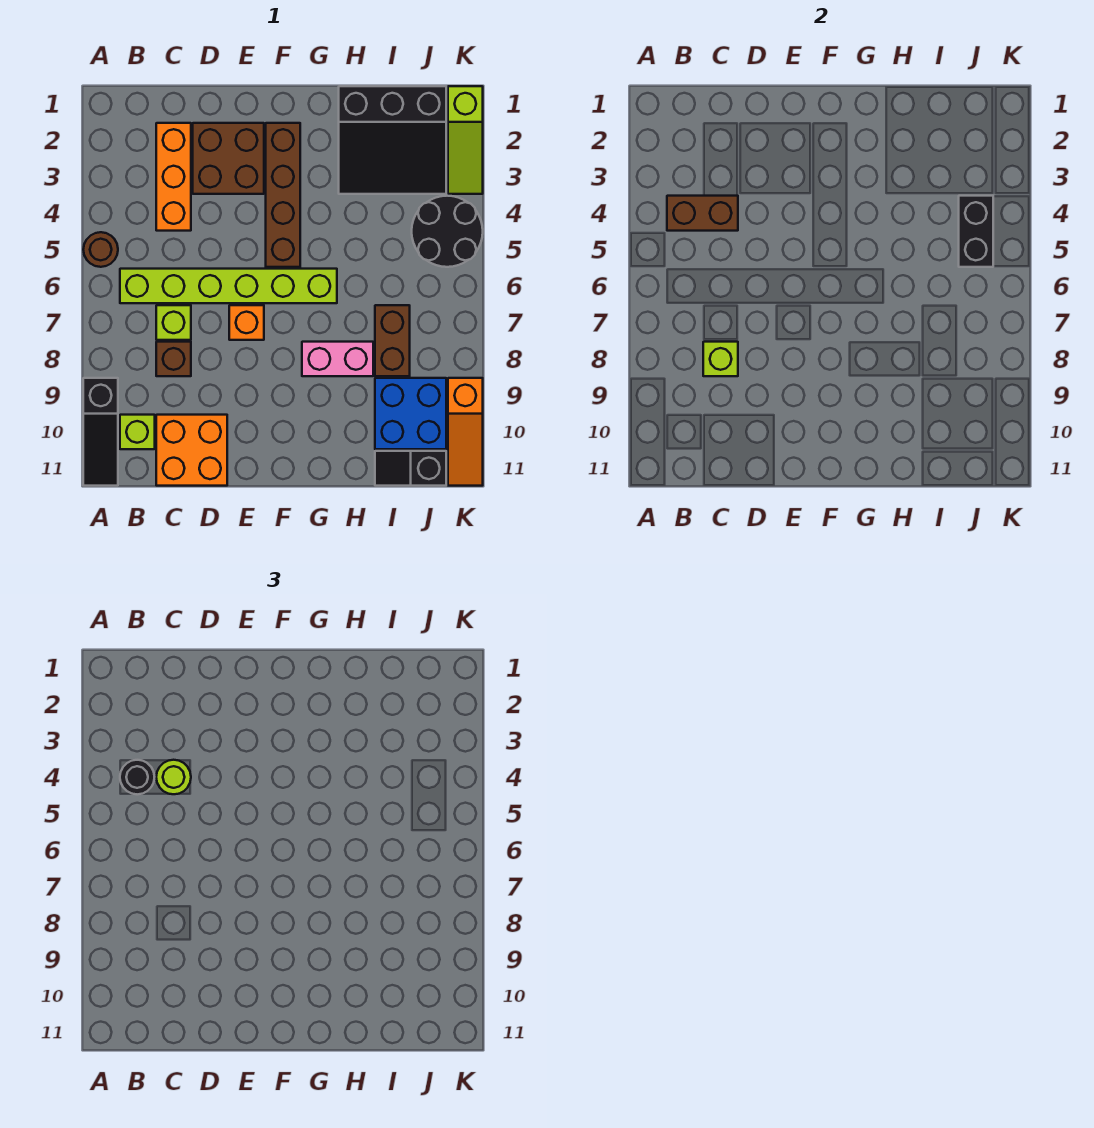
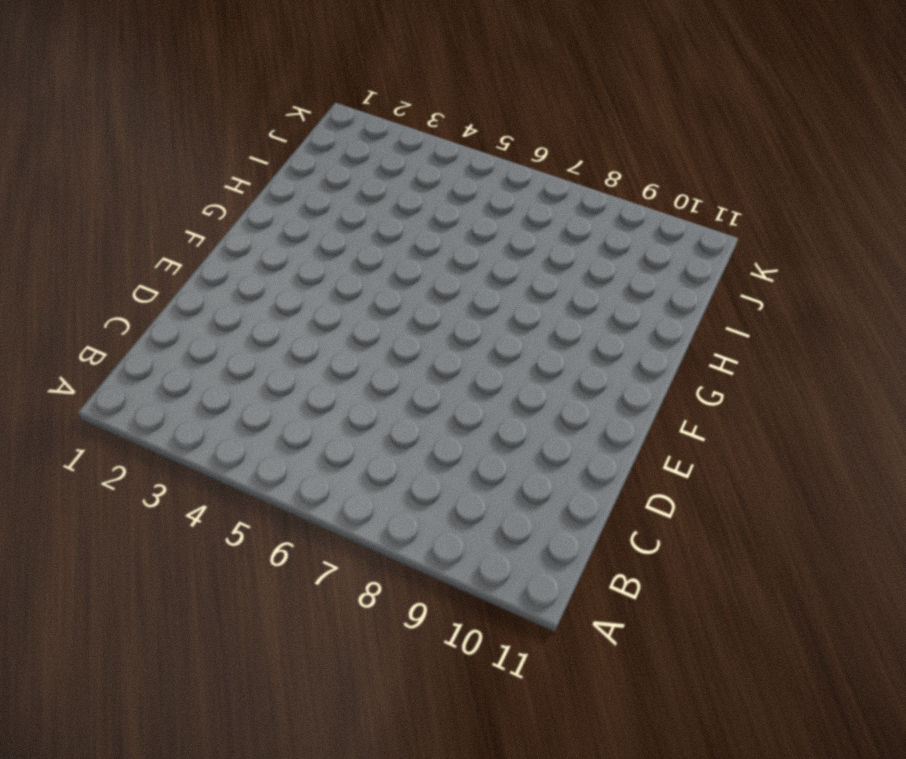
none -> brown round brick A5 level 1
none -> black slope A9:A11 level 1 top 9
none -> lime brick B6:G6 level 1

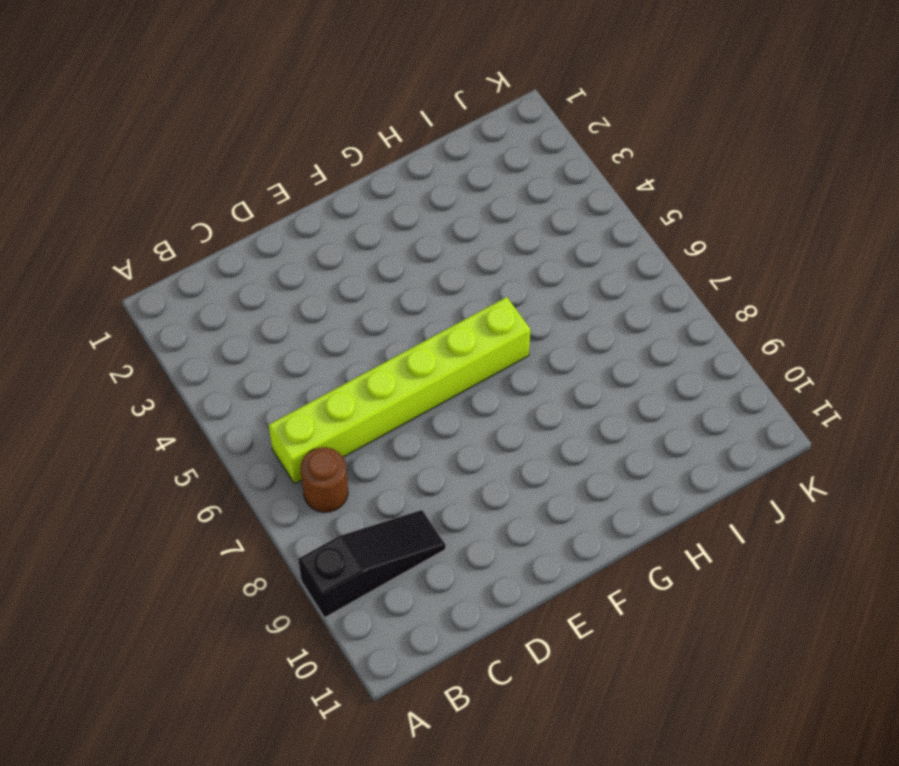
black slope A9:C9 level 1 top A -> black slope A9:A11 level 1 top 9
brown round brick B7 level 1 -> brown round brick A5 level 1
none -> lime brick B10 level 1
none -> orange brick C2:C4 level 1
none -> lime brick C7 level 1

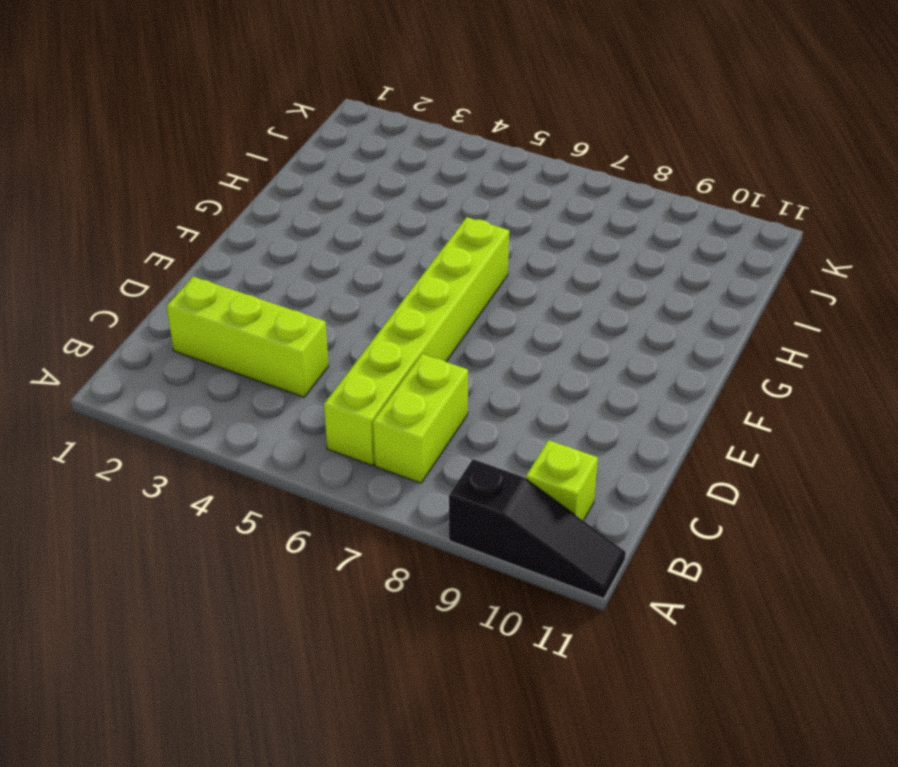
lime brick B7:C7 level 1 -> lime brick C7 level 1
lime brick C2:C4 level 1 -> orange brick C2:C4 level 1
none -> brown round brick A5 level 1
none -> brown brick C8 level 1
none -> orange brick C10:D11 level 1

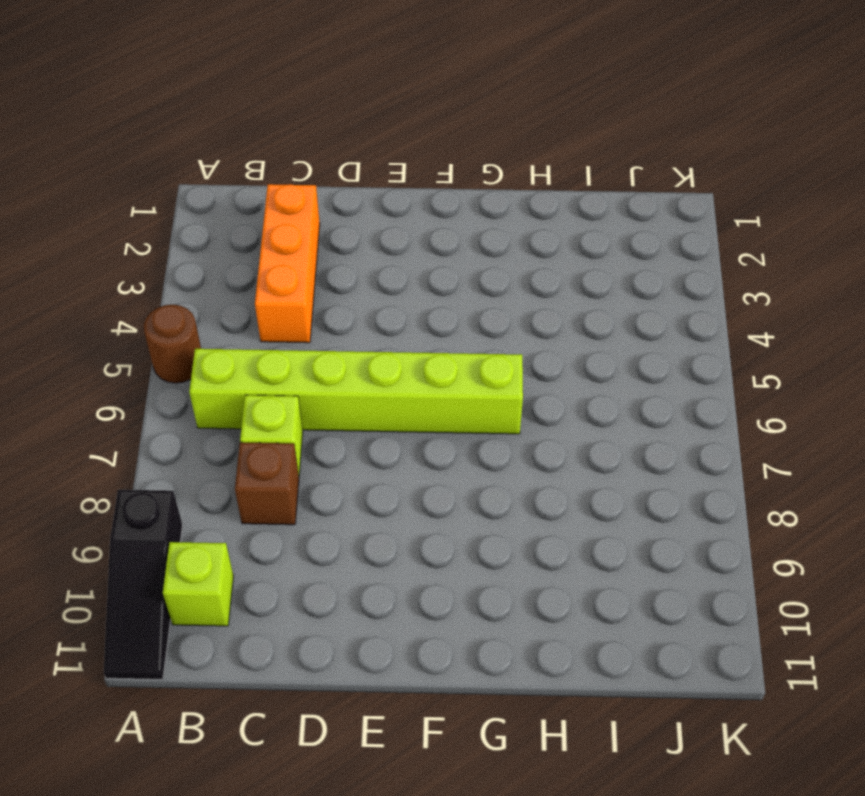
none -> orange brick C10:D11 level 1
none -> brown brick D2:E3 level 1
none -> orange brick E7 level 1

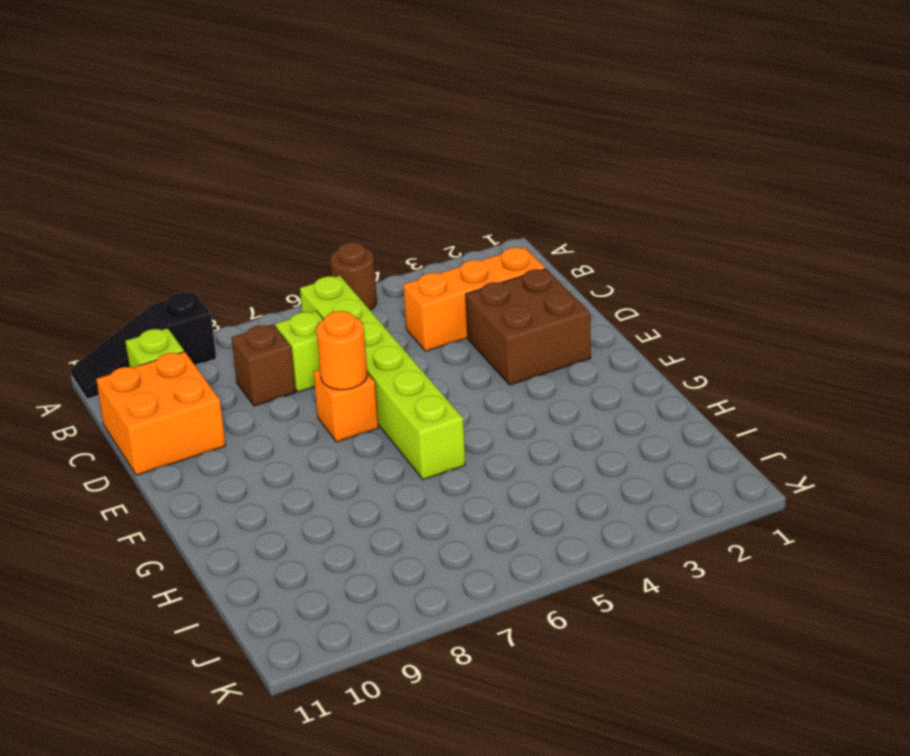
orange round brick E7 level 2 -> none
none -> brown brick F2:F5 level 1
none -> pink brick G8:H8 level 1
none -> black slope H1:J3 level 1 top 1

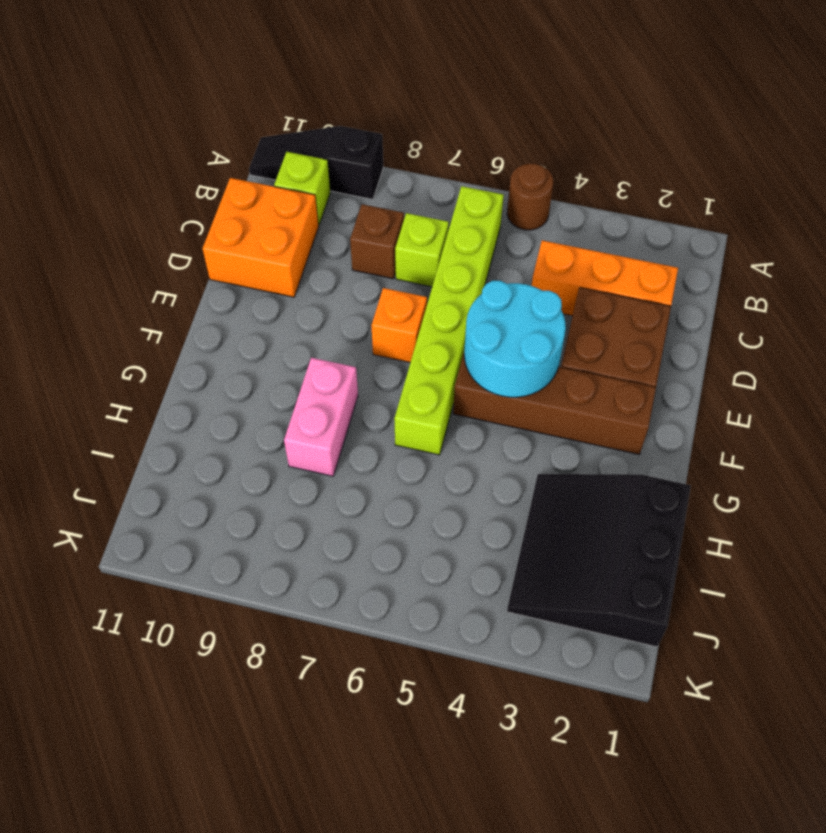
cyan round brick E4:F5 level 2 -> none
none -> brown brick I7:I8 level 1
none -> blue brick I9:J10 level 1
none -> black slope I11:J11 level 1 top J

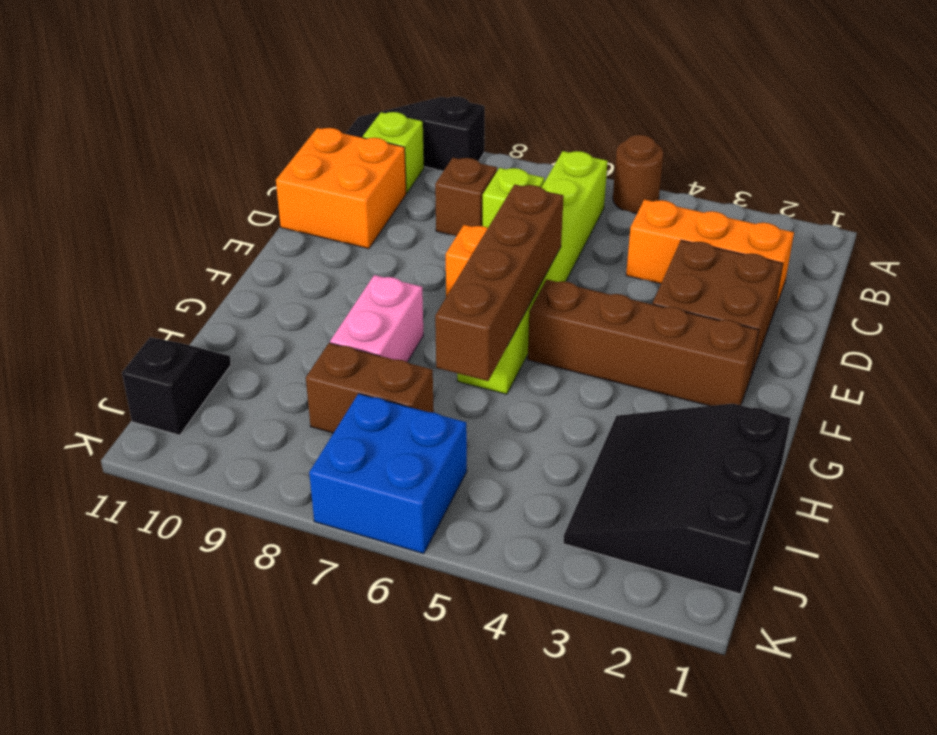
brown brick E6:H6 level 2 -> none
blue brick J6:K7 level 1 -> blue brick I9:J10 level 1
none -> black round brick J4:K5 level 1
none -> lime slope K1:K3 level 1 top 1
none -> orange slope K9:K11 level 1 top 9

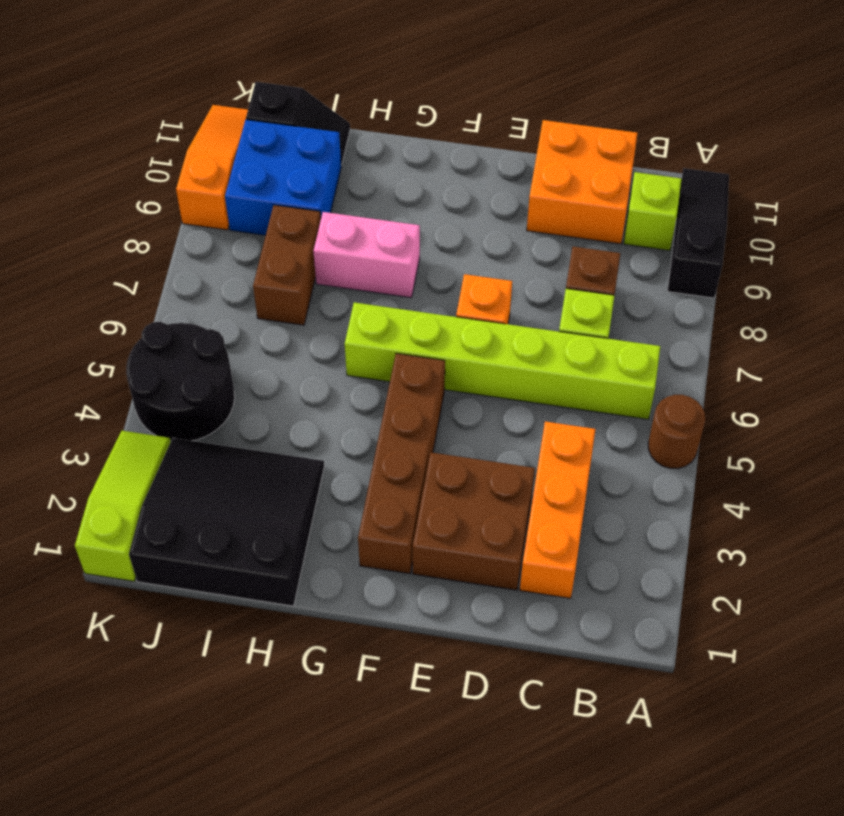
none -> brown brick B4:C4 level 2
none -> lime brick C8 level 2
none -> black brick J4:J5 level 2

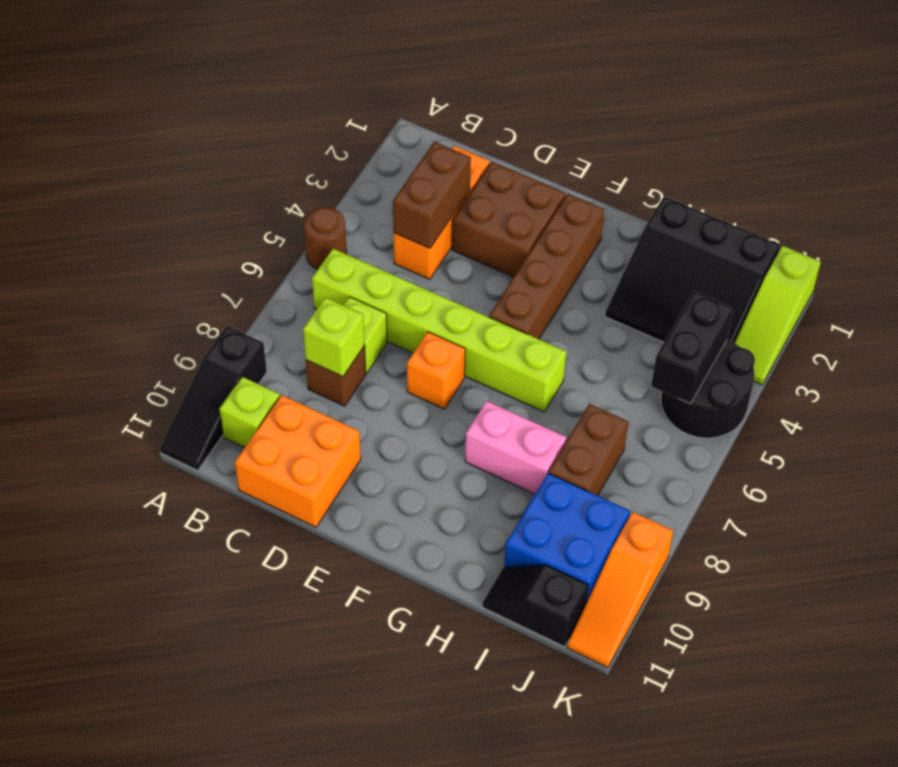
brown brick C3:C4 level 2 -> brown brick B4:C4 level 2
none -> black round brick B4 level 3
none -> lime round brick C4 level 3

